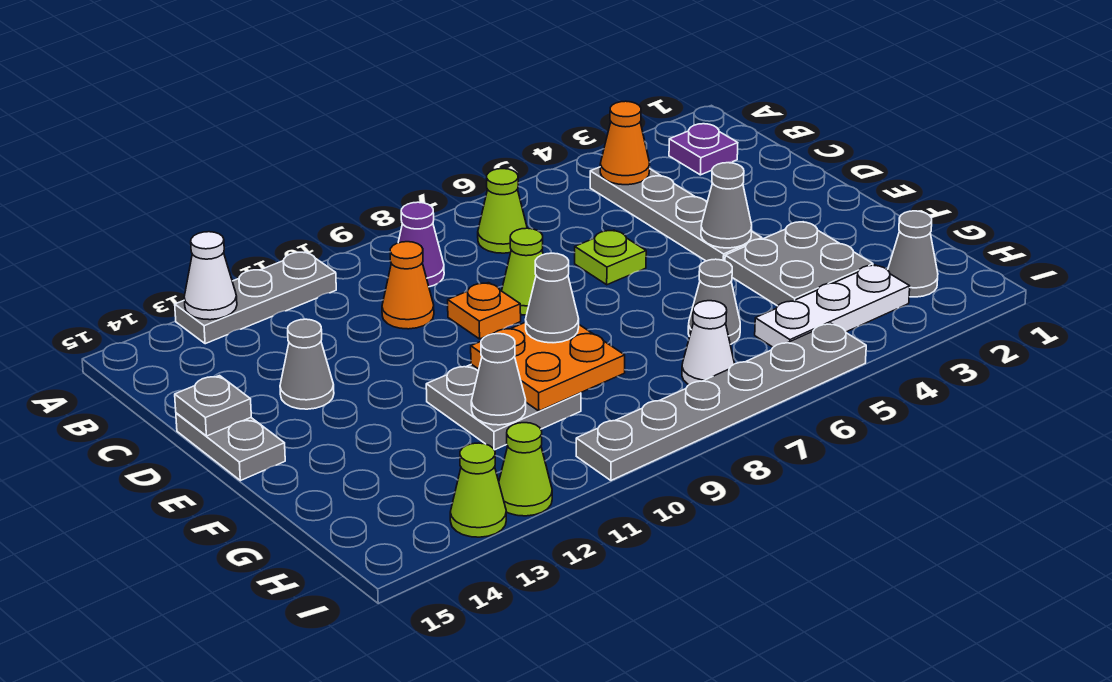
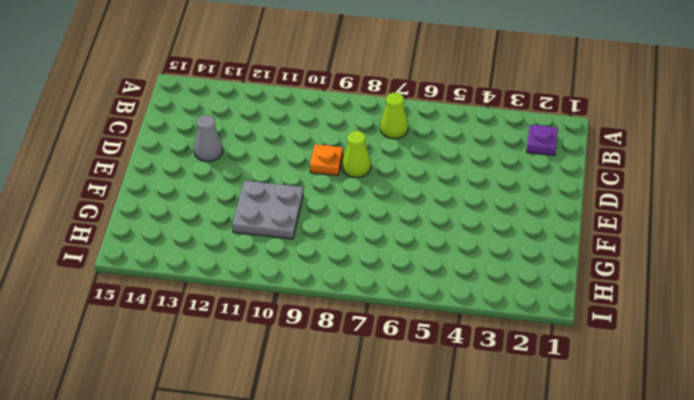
none -> grey plate A11:A13 level 1
none -> grey plate B4:E4 level 1
none -> purple cone B9 level 1

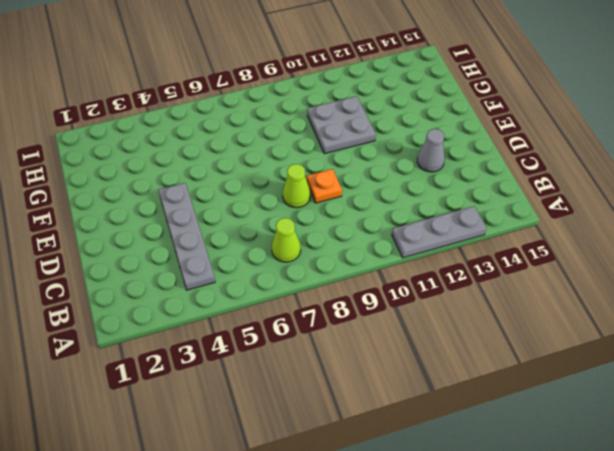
none -> purple plate B2 level 1
none -> purple cone B9 level 1
none -> orange cone C10 level 1

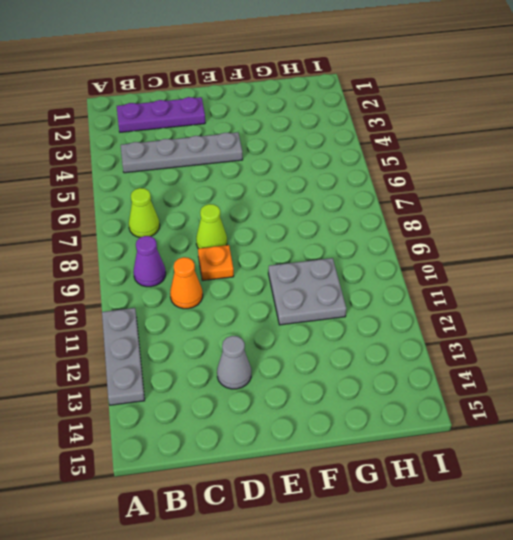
purple plate B2:D2 level 1 -> purple plate B2 level 1
none -> lime plate D6 level 1
none -> grey plate D15:E15 level 1
none -> grey plate F3:G4 level 1

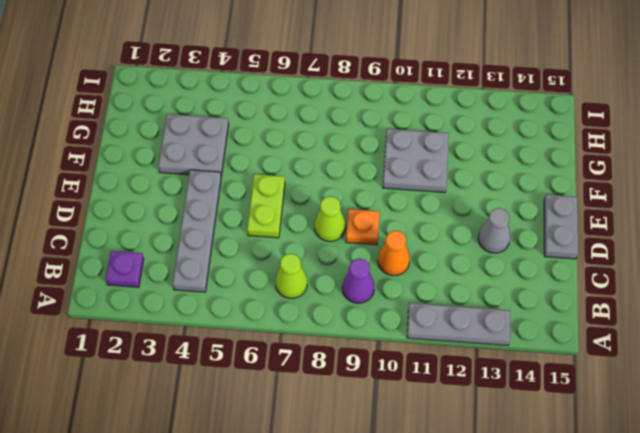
lime plate D6:E6 level 1 -> lime plate D6 level 1
none -> grey cone G6 level 1
none -> grey cone H2 level 1
none -> white plate H3:H5 level 1

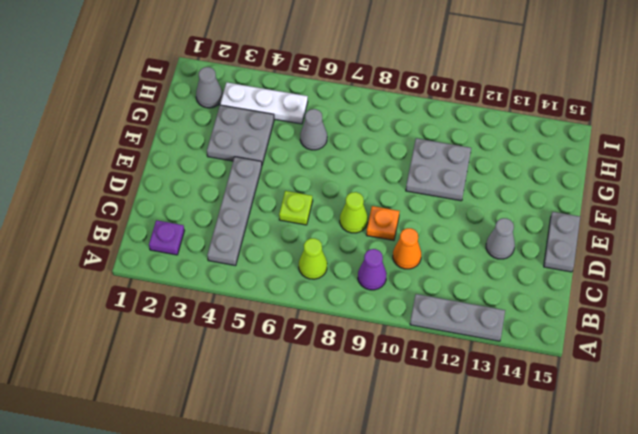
none -> white cone H7 level 1
none -> grey plate I5:I10 level 1
none -> lime cone I12 level 1

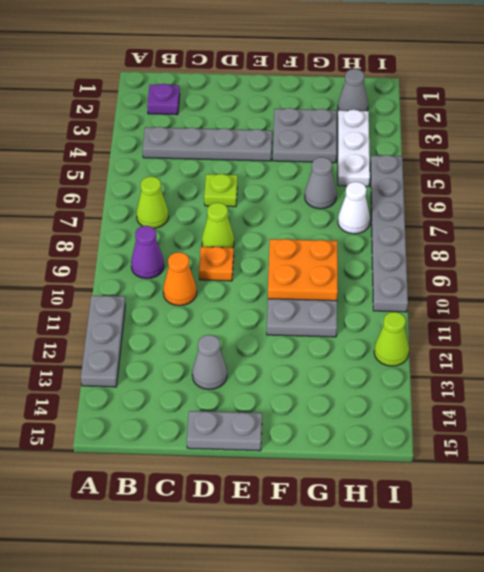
none -> lime cone I13 level 1
none -> white cone A13 level 2
none -> orange cone B4 level 2

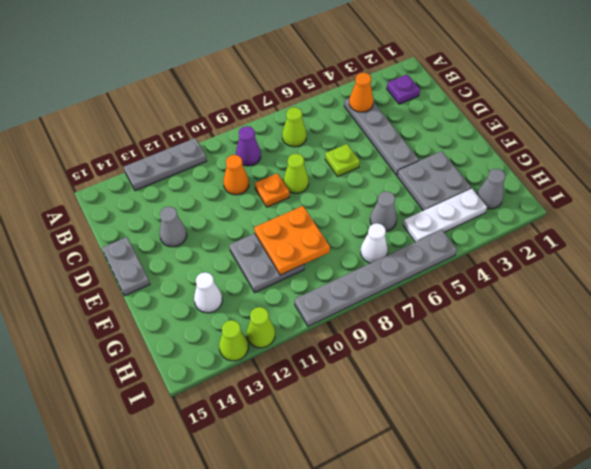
white cone G13 level 1 -> white cone A13 level 2
none -> grey plate D15 level 2
none -> grey cone E4 level 2
none -> grey cone G11 level 2

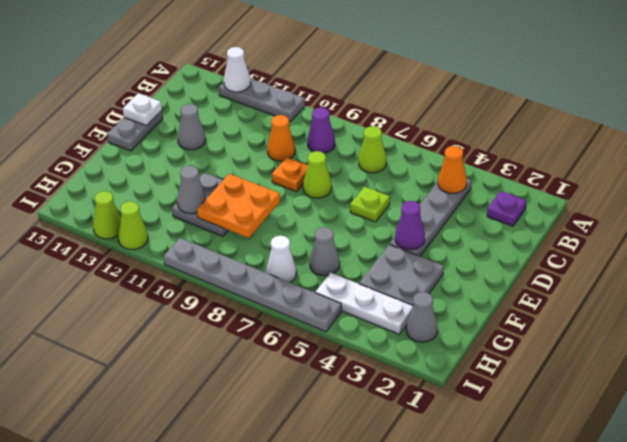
white plate D15 level 2 -> grey plate D15 level 2
purple cone E4 level 2 -> grey cone E4 level 2
none -> grey cone F9 level 3

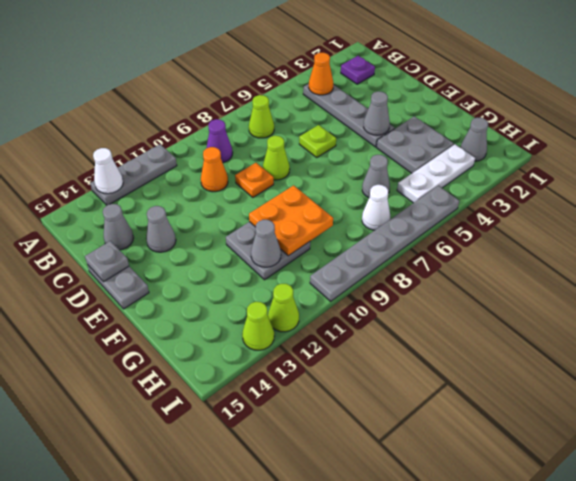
grey cone C14 level 1 -> grey cone F9 level 3

